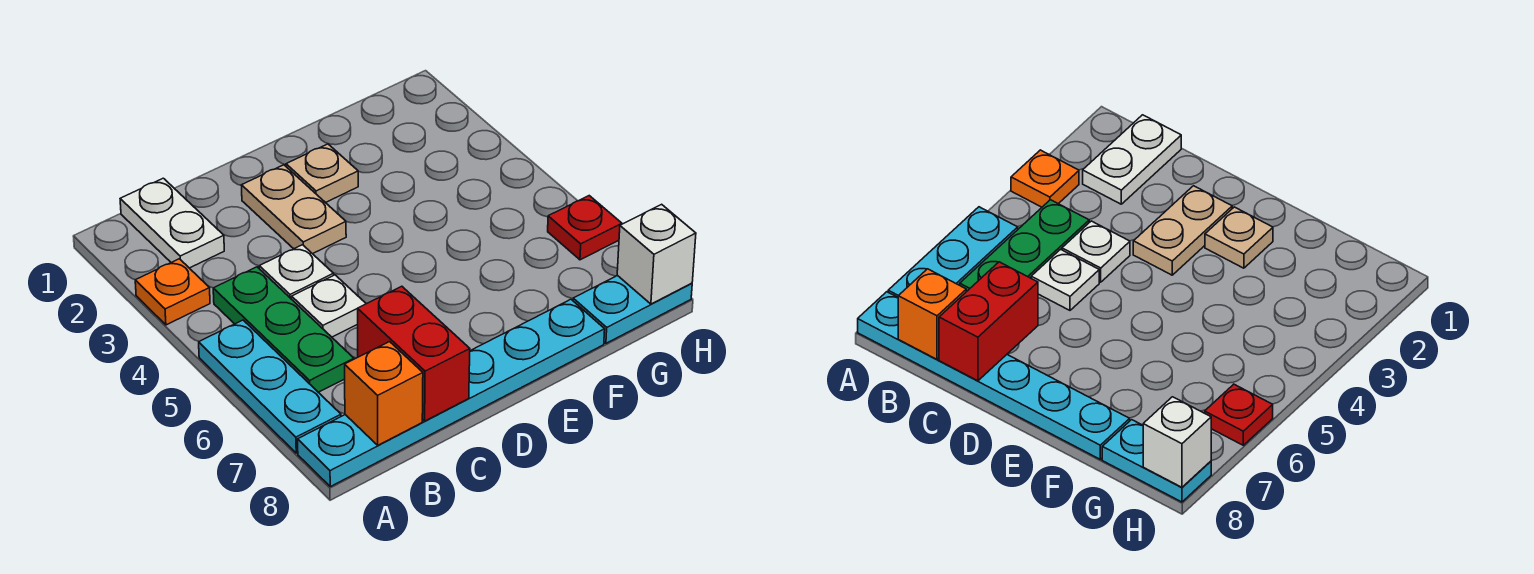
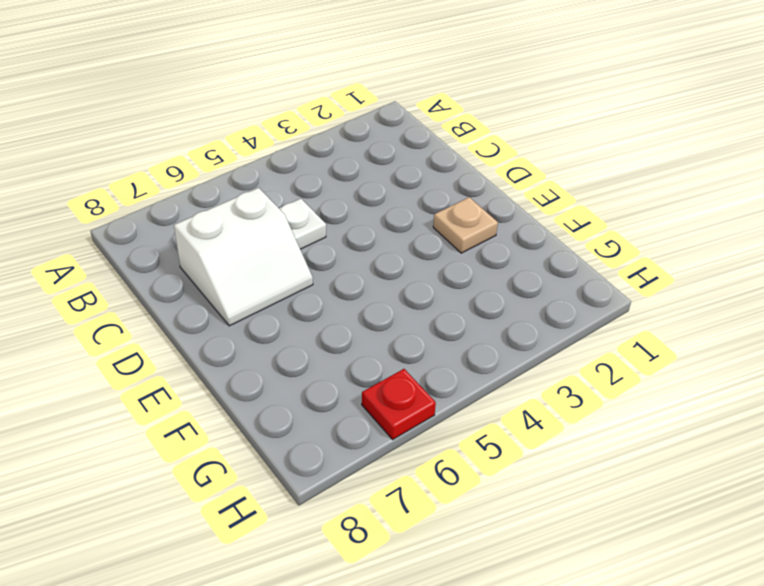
white slope C6:D7 level 1 top C -> none
none -> orange plate A3 level 1
none -> cyan plate A5:A7 level 1
none -> cyan plate A8:F8 level 1

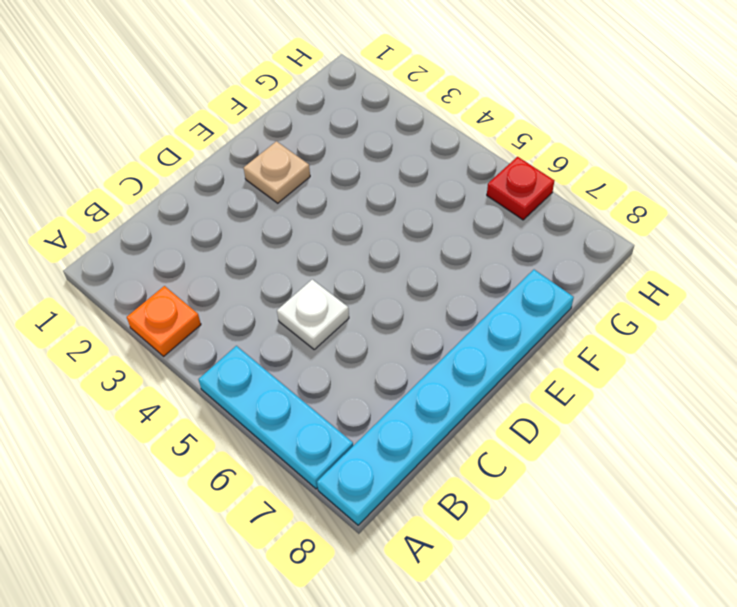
none -> white plate B1:B2 level 1
none -> green plate B4:B6 level 1
none -> white plate C4 level 1

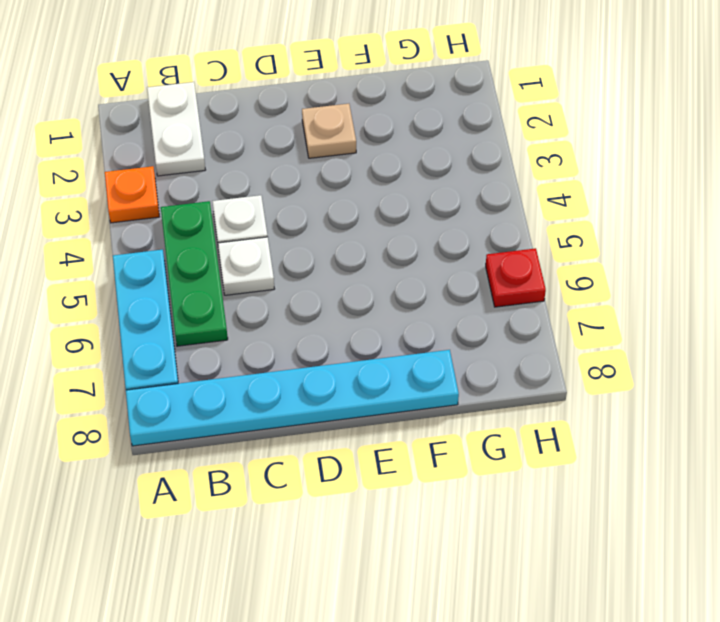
none -> tan plate D2:D3 level 1
none -> cyan plate G8:H8 level 1
none -> orange brick B8 level 2

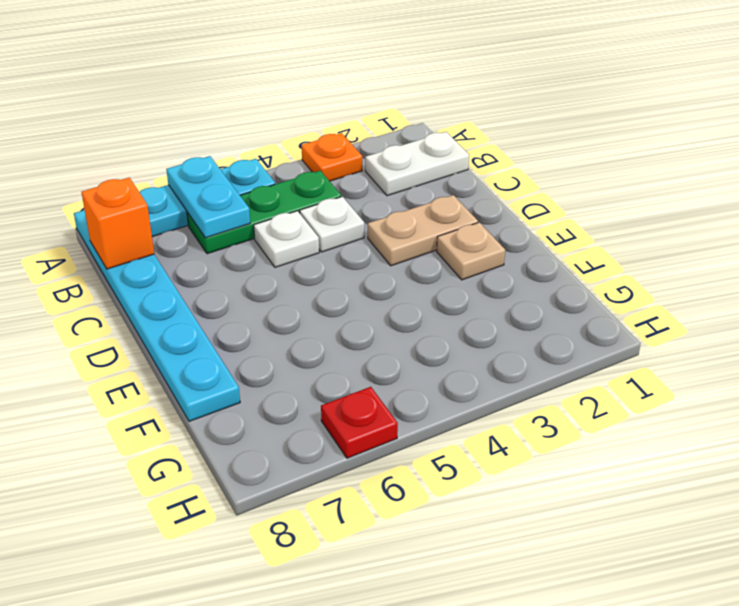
cyan plate A6:B6 level 2 -> cyan plate G8:H8 level 1
none -> red brick C7:C8 level 2
none -> white brick H8 level 2

